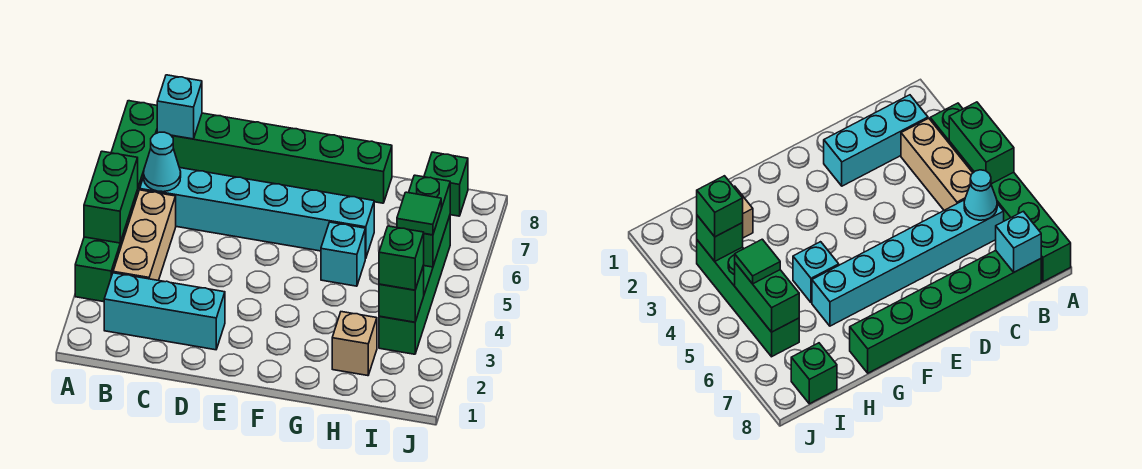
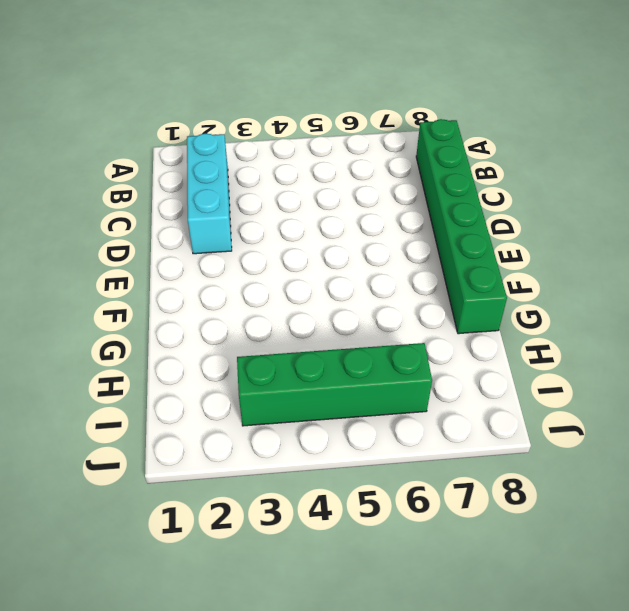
none -> green brick A3:A8 level 1
none -> tan brick B3:B5 level 1
none -> cyan brick B6:G6 level 1

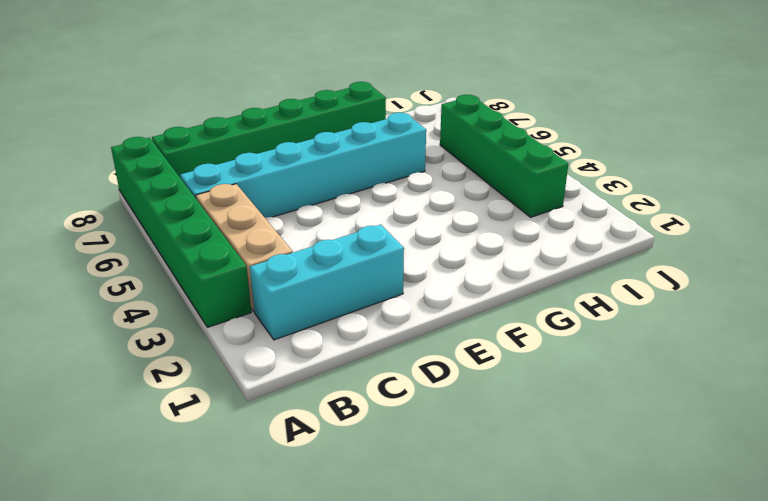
none -> cyan brick G5 level 1
none -> tan brick H2 level 1
none -> green brick I8 level 1

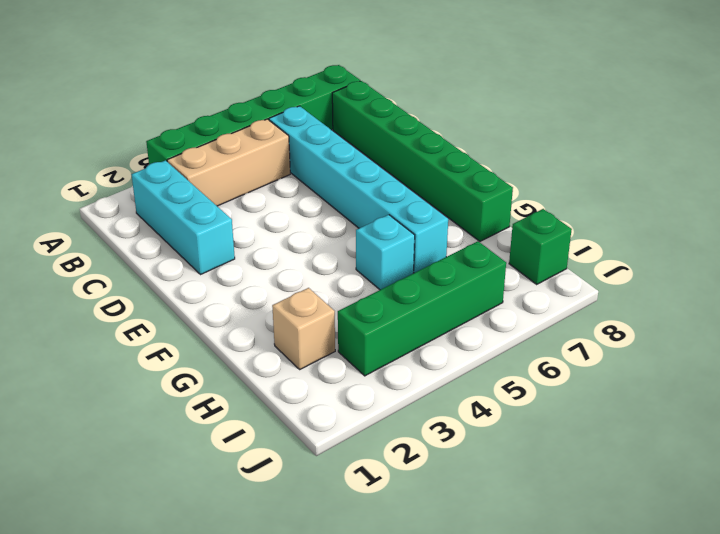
none -> green brick A4:A5 level 2
none -> cyan cone B6 level 2
none -> cyan brick B8 level 2

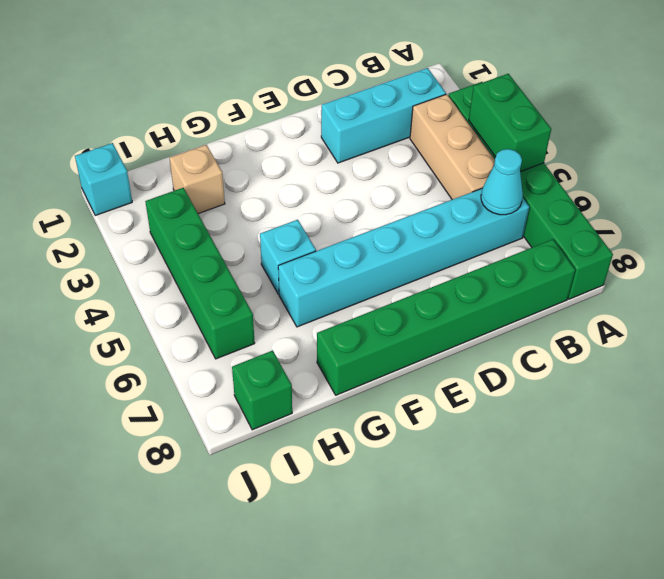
cyan brick J1 level 1 -> cyan brick B8 level 2
none -> green brick I3 level 2
none -> green brick I5:I6 level 2
none -> green brick I3 level 3

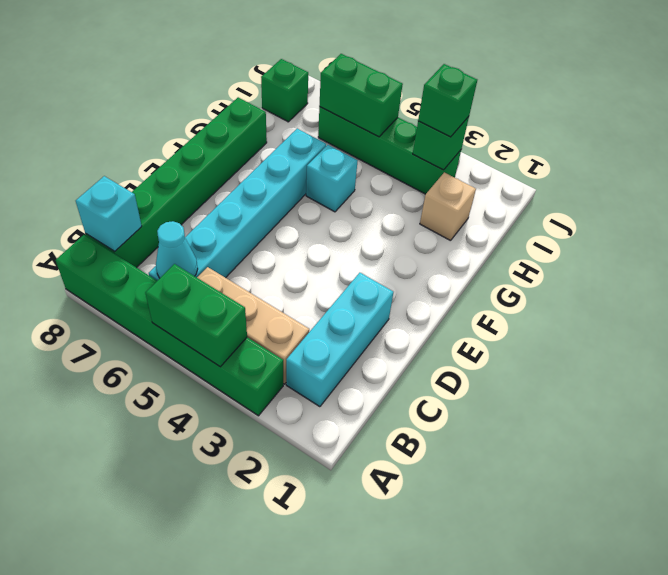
none -> green tile I5 level 3

